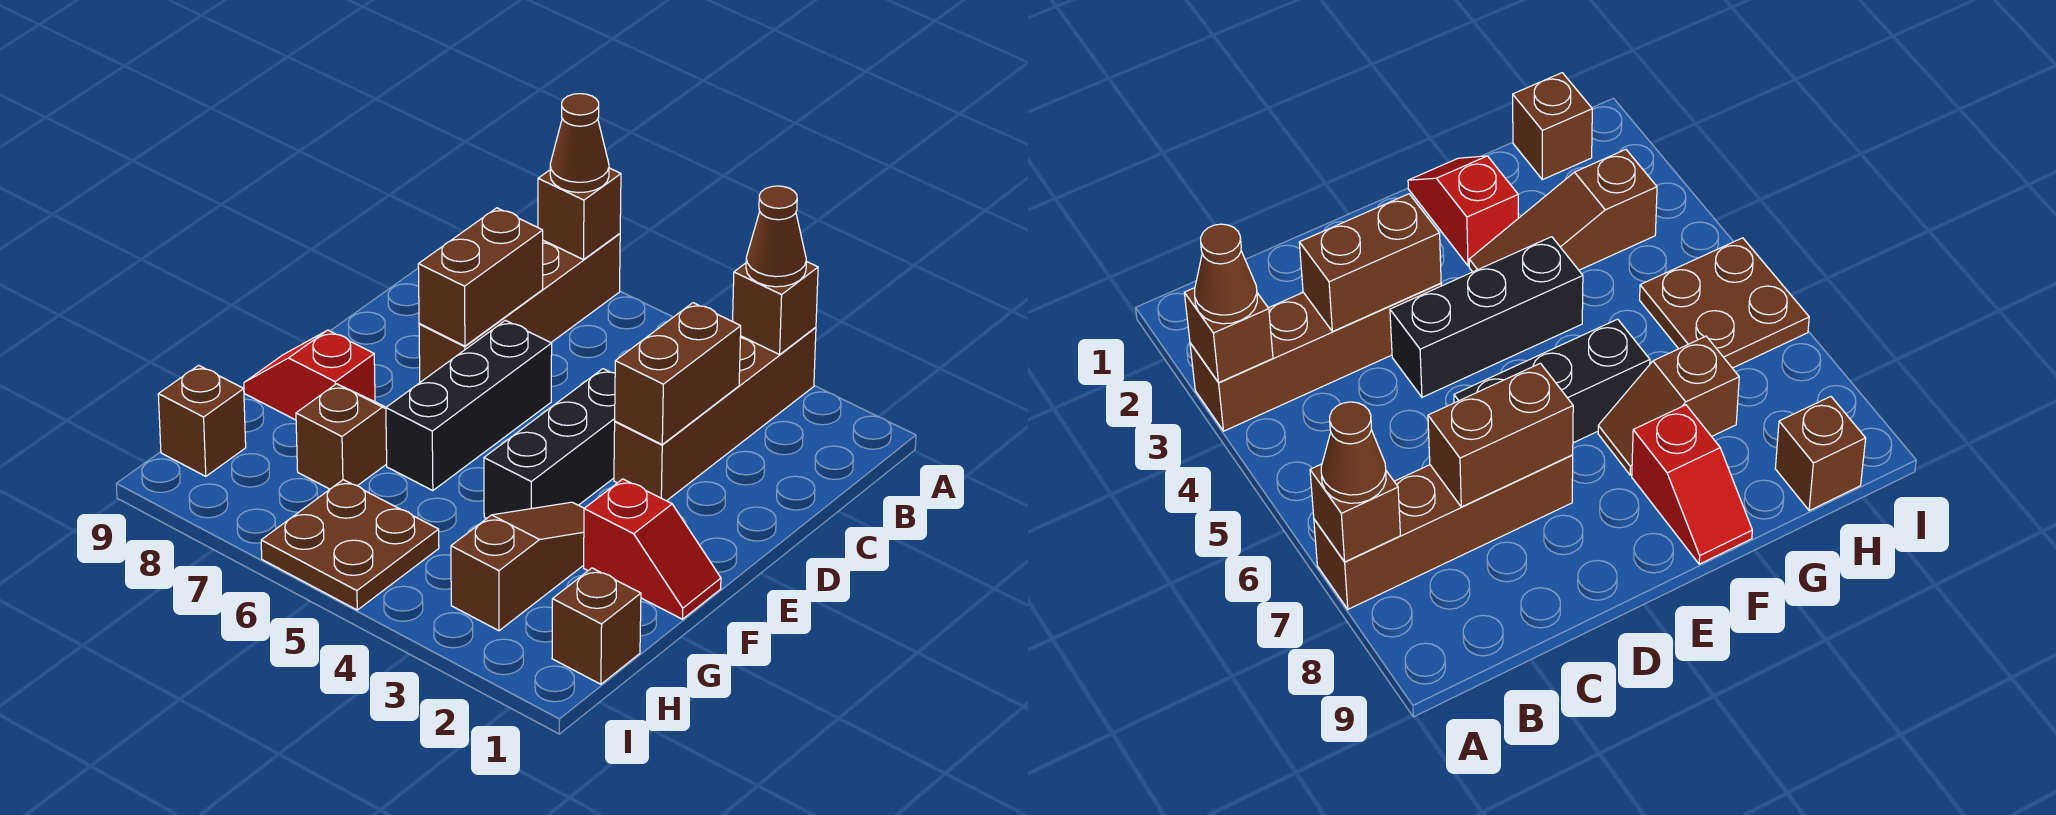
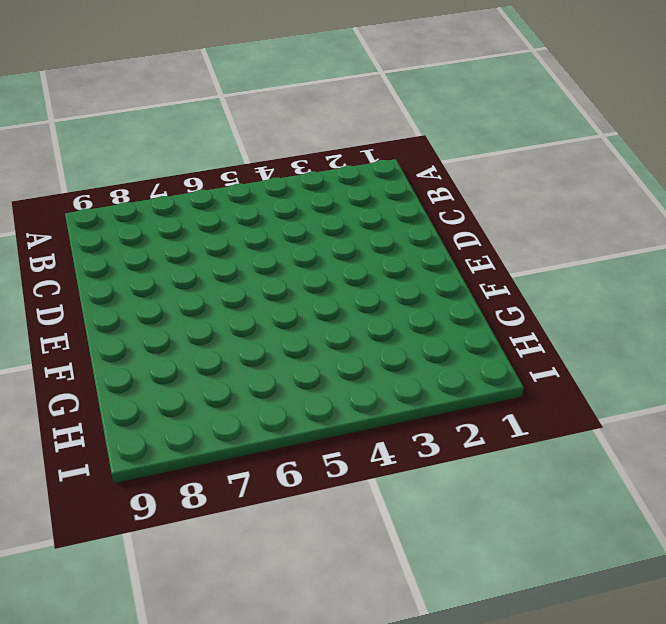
none -> brown brick A3:D3 level 1
none -> brown brick A7:D7 level 1
none -> black brick D4:F4 level 1

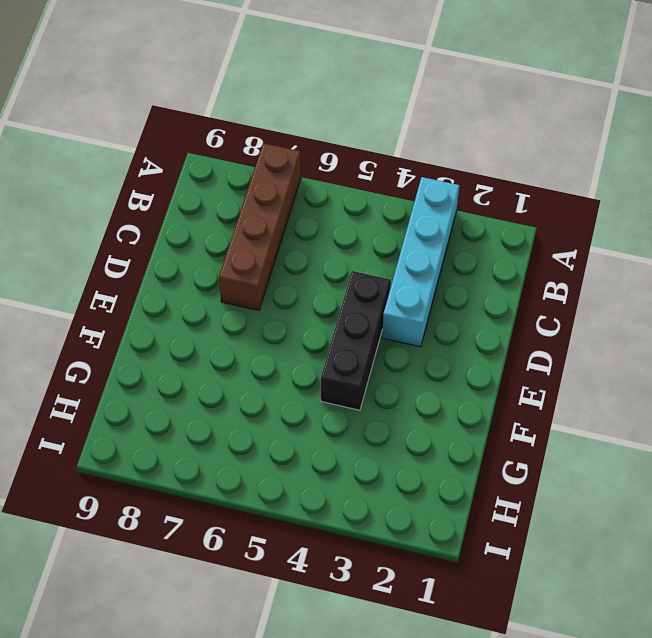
cyan brick A3:D3 level 1 -> brown brick A3:D3 level 1
none -> black brick D6:F6 level 1
none -> red slope F1:F2 level 1 top 2
none -> brown slope F3:H3 level 1 top H

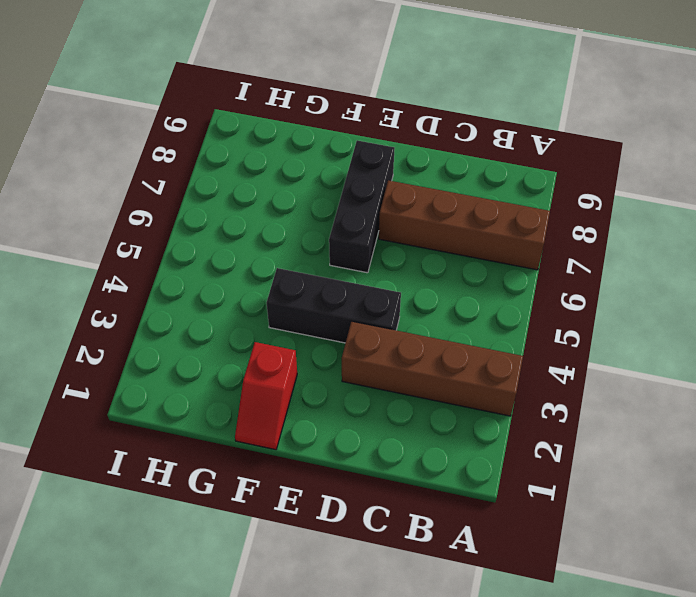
black brick E6:E8 level 1 -> black brick D6:F6 level 1
none -> brown slope F3:H3 level 1 top H
none -> brown slope F7:G7 level 1 top G
none -> red slope F8:F9 level 1 top 8

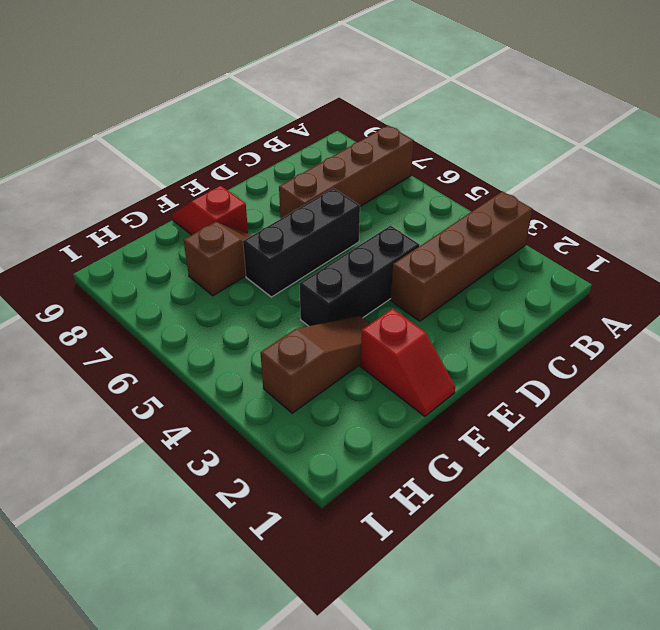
none -> brown brick H1 level 1
none -> brown plate H5:I6 level 1
none -> brown brick H9 level 1

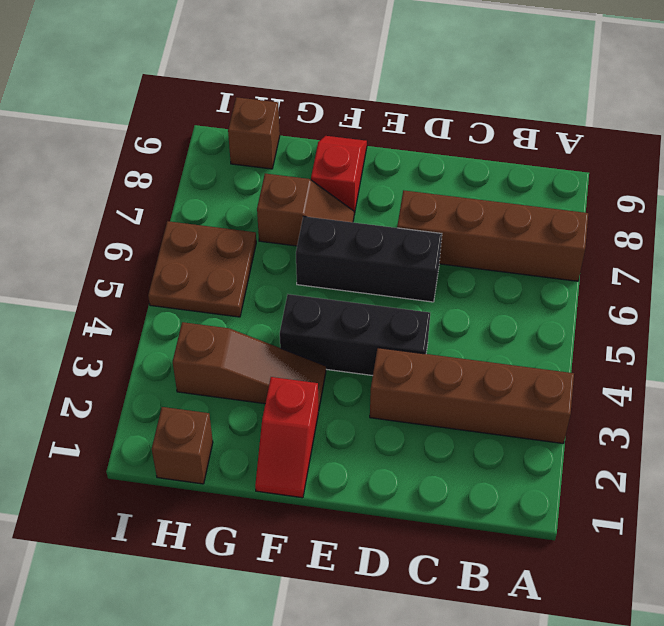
none -> brown brick A3 level 2
none -> brown brick A7 level 2
none -> brown brick C3:D3 level 2

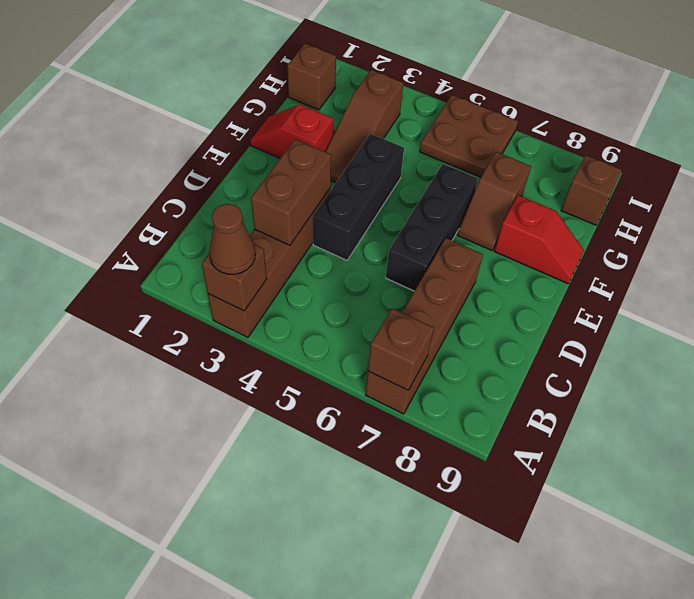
none -> brown brick C7:D7 level 2
none -> brown cone A7 level 3

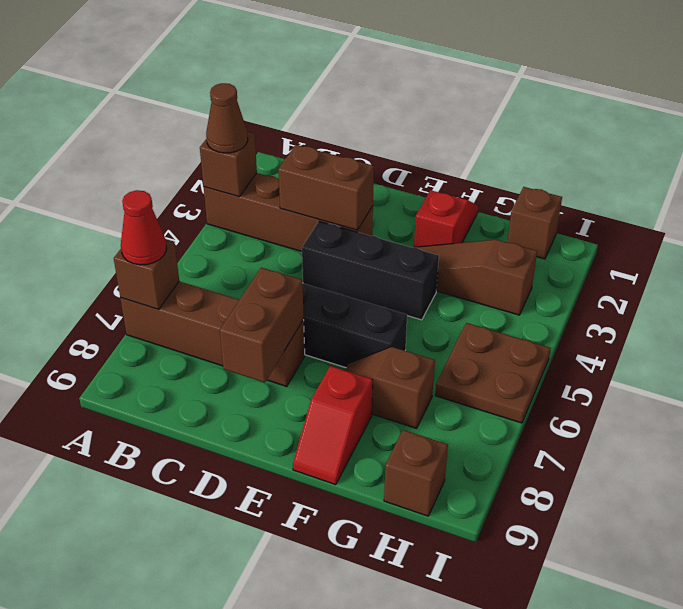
red cone A7 level 3 -> brown cone A7 level 3
brown brick D7:D8 level 2 -> brown brick C7:D7 level 2

